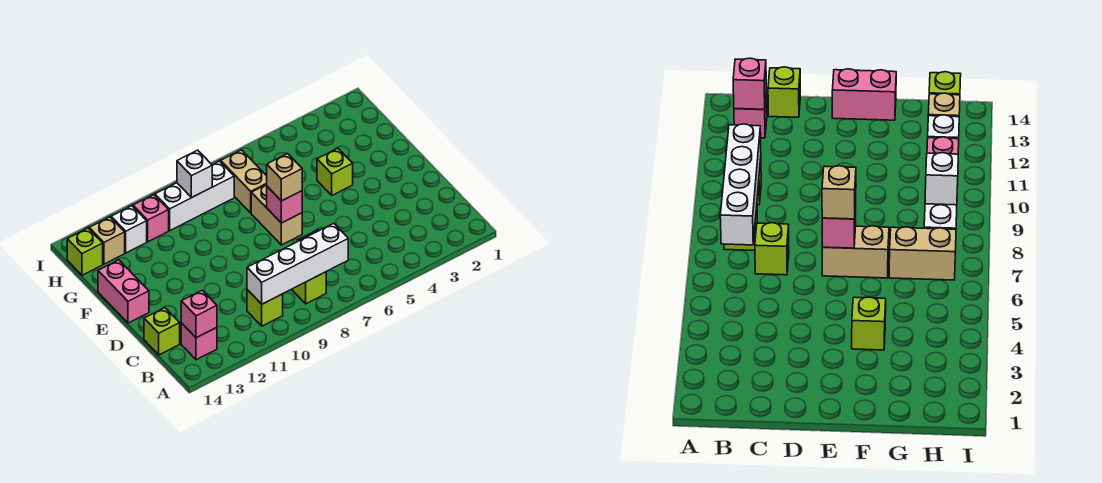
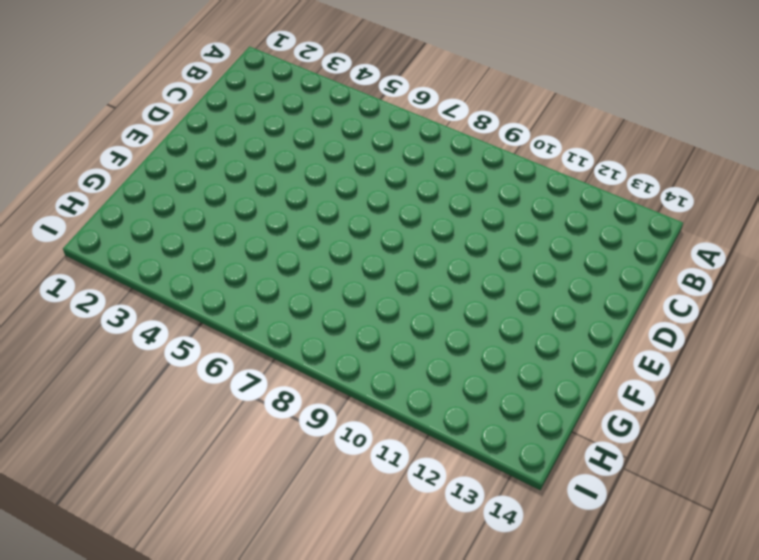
none -> lime brick B8 level 1
none -> lime brick B10 level 1
none -> pink brick B13 level 1

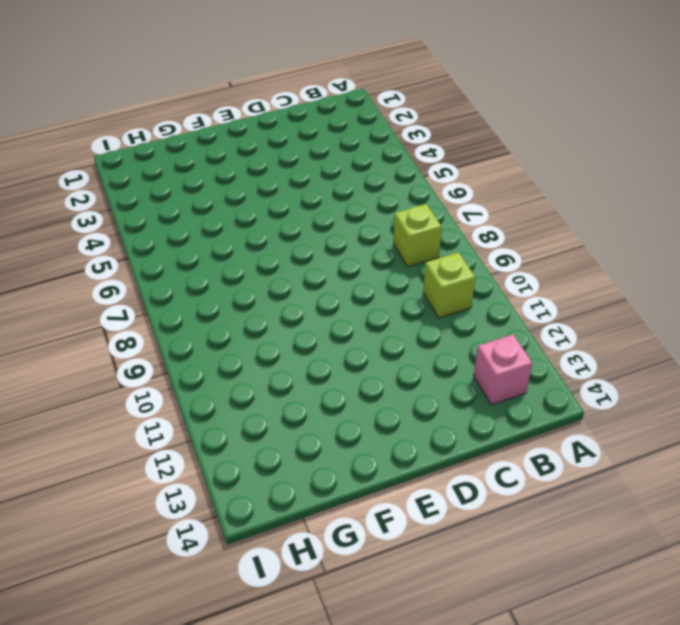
none -> lime brick C7 level 1
none -> lime brick C14 level 1
none -> tan brick E7:F7 level 1

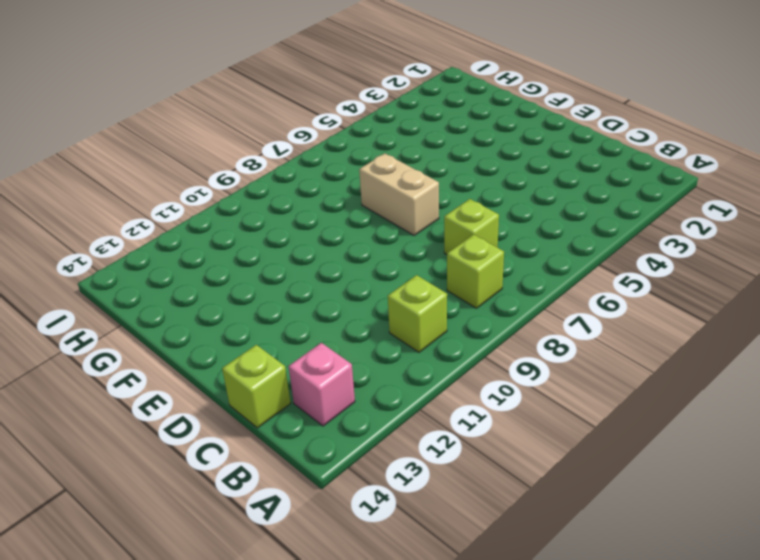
none -> pink brick E14:F14 level 1
none -> lime brick F4 level 1
none -> tan brick G7:H7 level 1

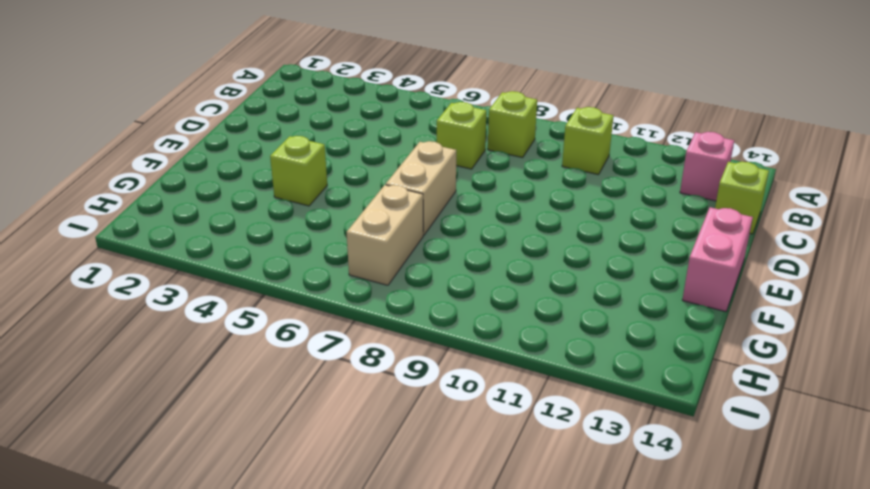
none -> white brick H8:H10 level 1
none -> pink brick H11 level 1
none -> white brick H12 level 1

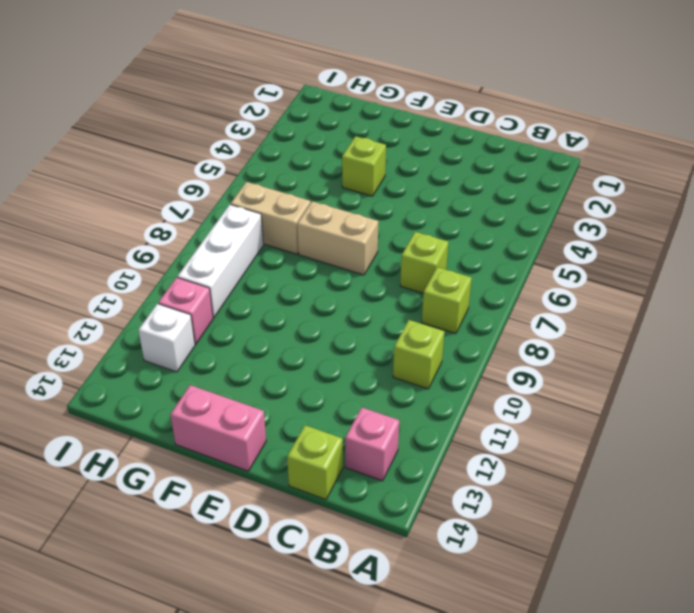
none -> tan brick H13 level 1
none -> lime brick H14 level 1
none -> white brick B7:B10 level 2

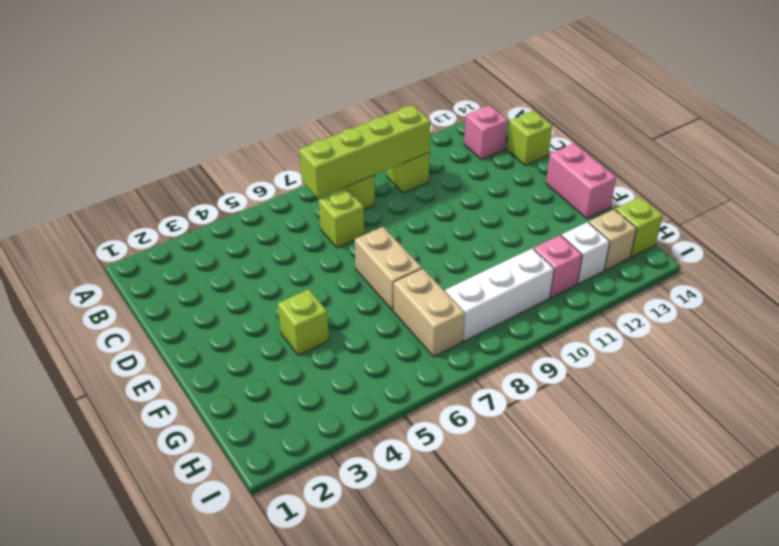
lime brick B7:B10 level 2 -> white brick B7:B10 level 2
none -> pink brick B13 level 2
none -> pink brick E7 level 2
none -> white brick H9 level 2

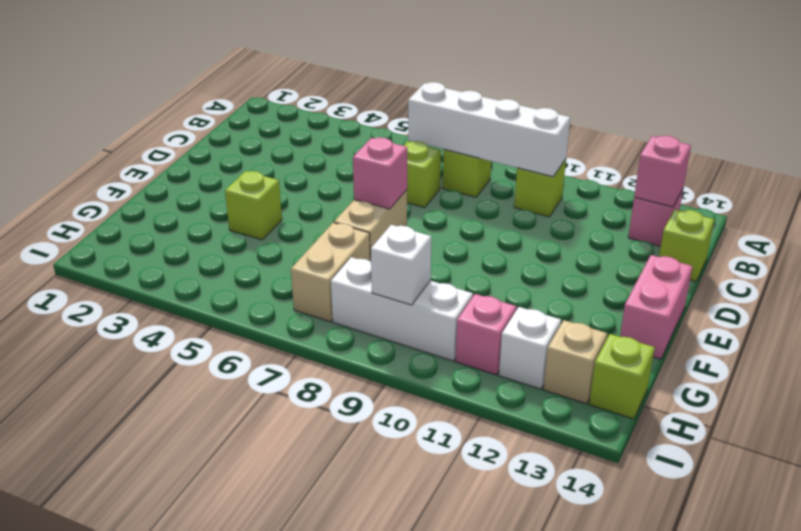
none -> tan brick E7 level 3

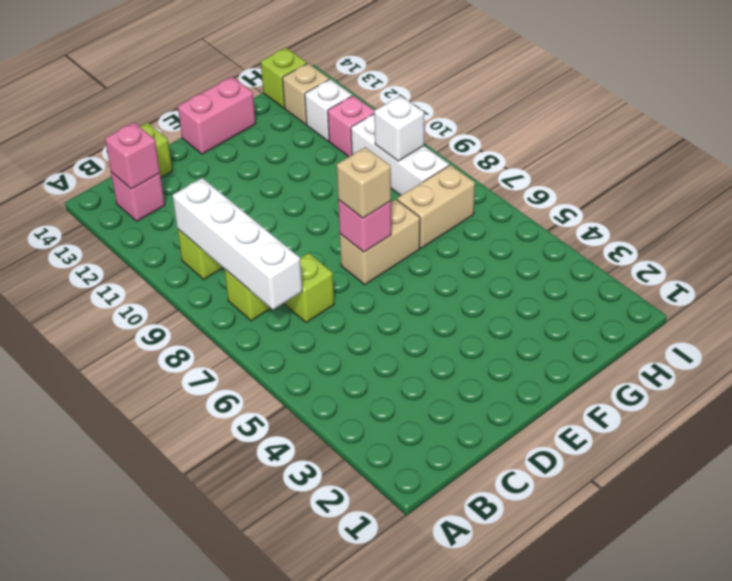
none -> lime brick F4 level 1

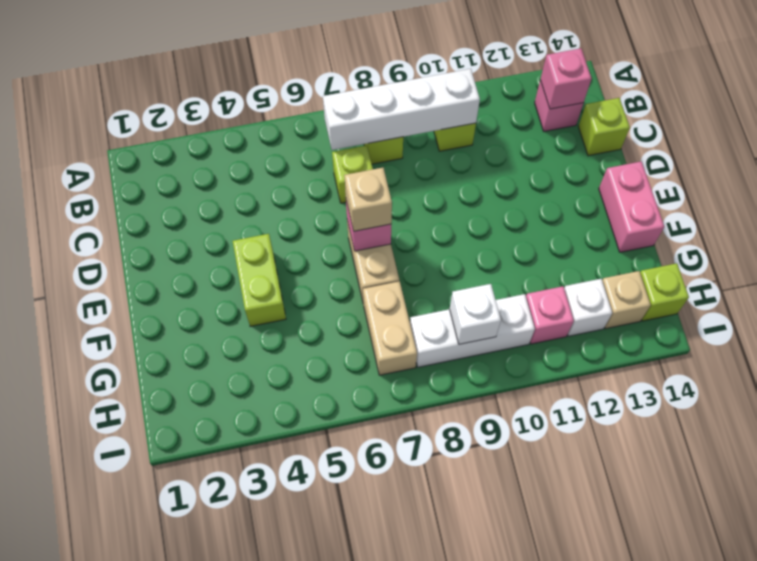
lime brick E4:F4 level 1 -> lime brick F4 level 1

